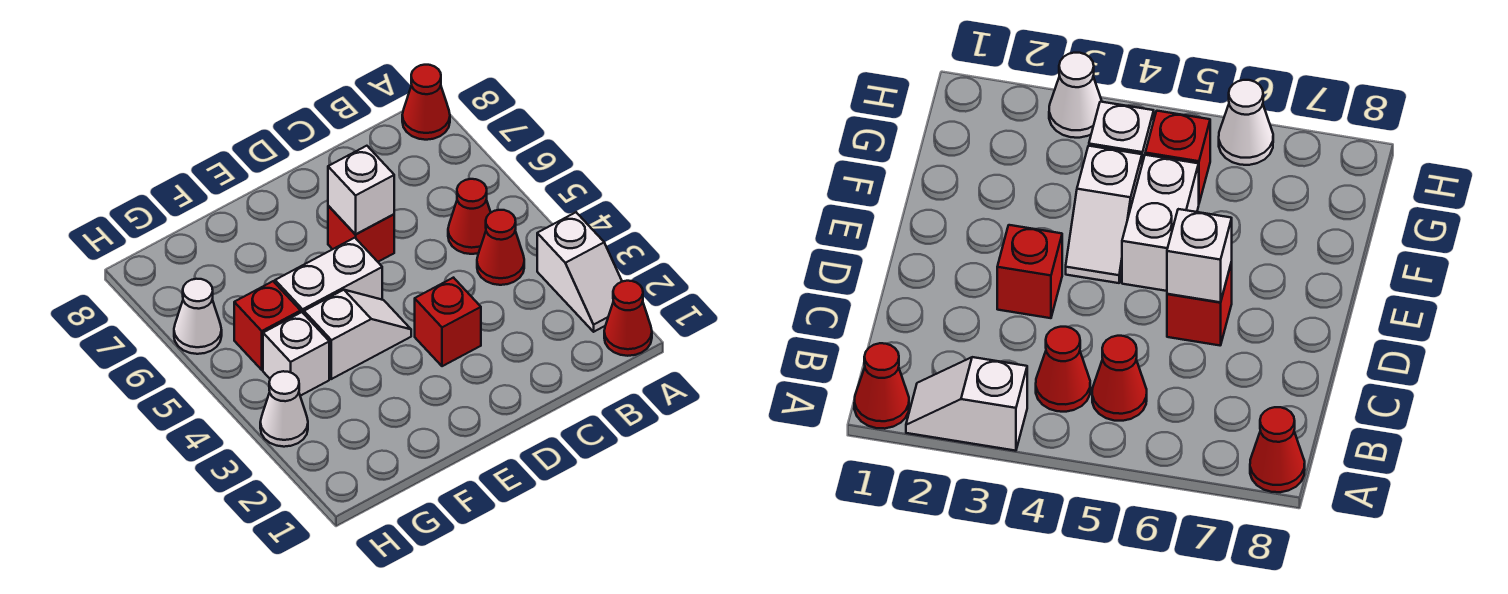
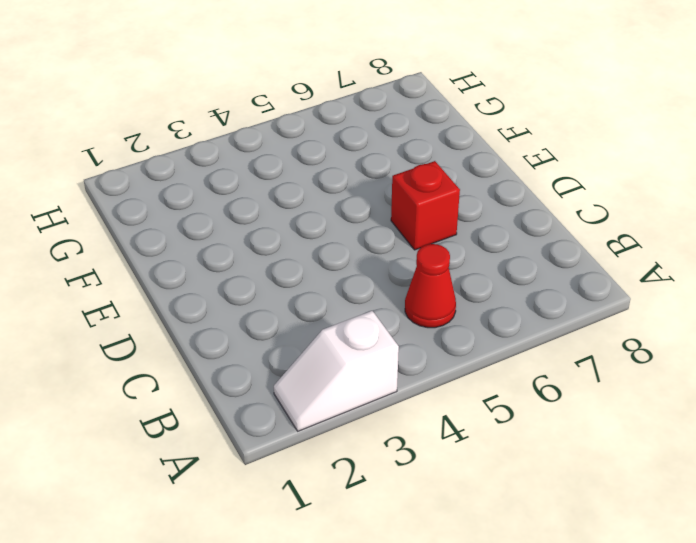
none -> red cone A1 level 1
none -> red cone A8 level 1
none -> red cone B4 level 1

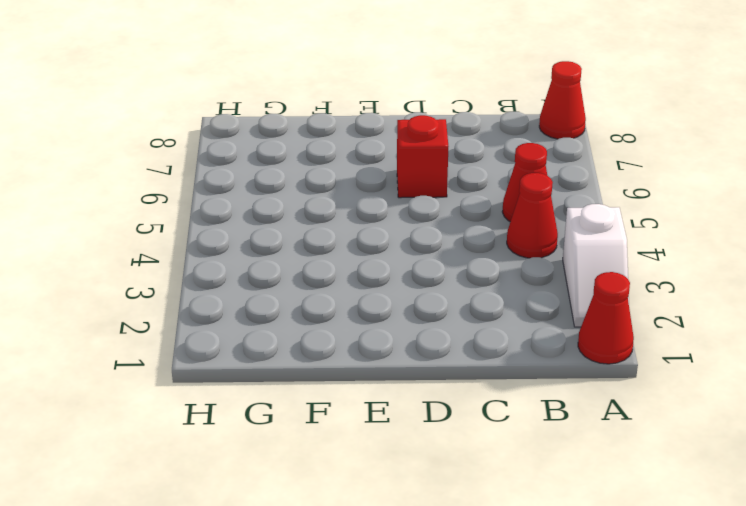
none -> red brick D3 level 1
none -> white slope E4:F4 level 1 top F
none -> white brick E5:F5 level 1

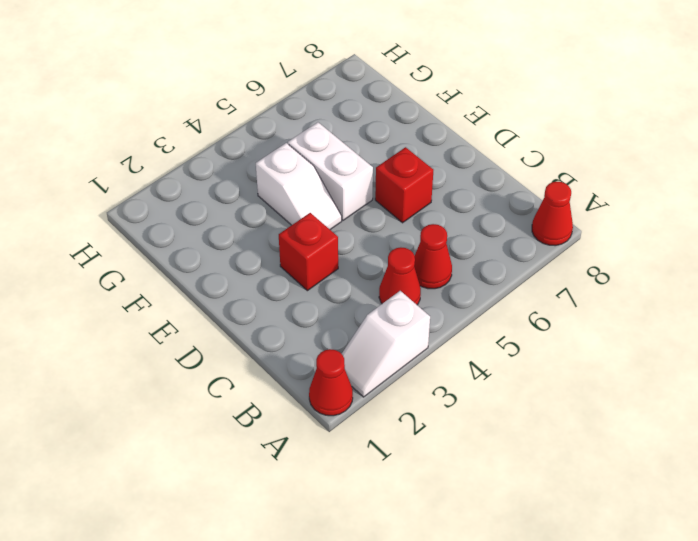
none -> white brick G4 level 1
none -> red brick G5 level 1
none -> white cone H3 level 1

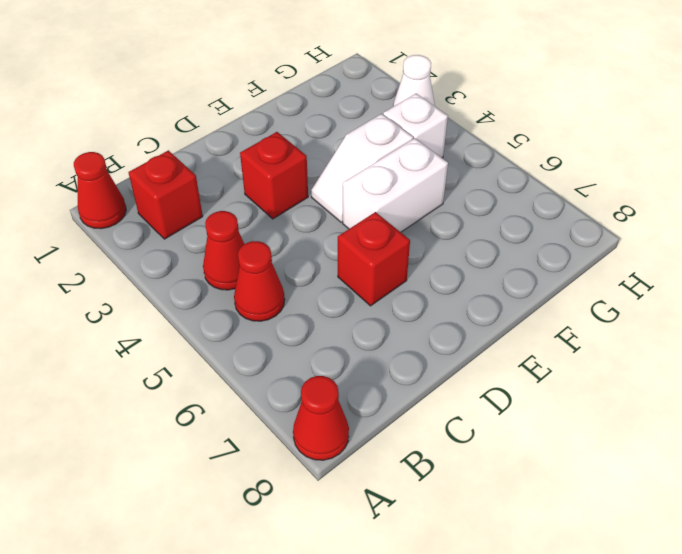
red brick B2 level 1 -> red brick G5 level 1
none -> white slope A2:A3 level 1 top 3
none -> white cone H6 level 1
none -> white brick D6 level 2

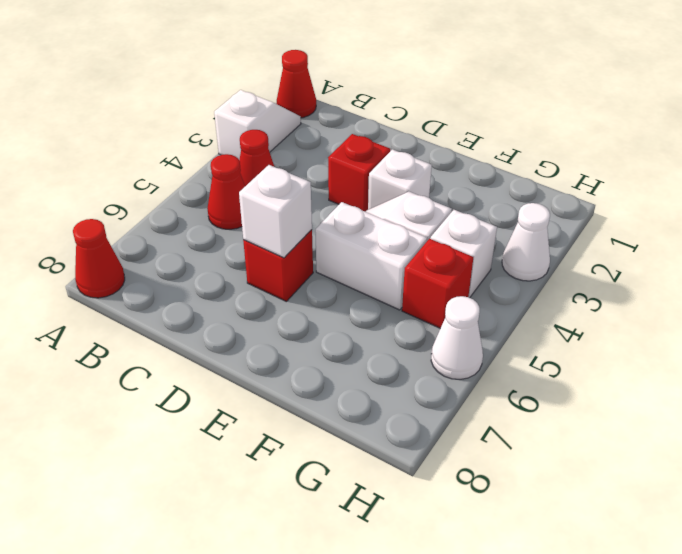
white brick E3 level 1 -> none

